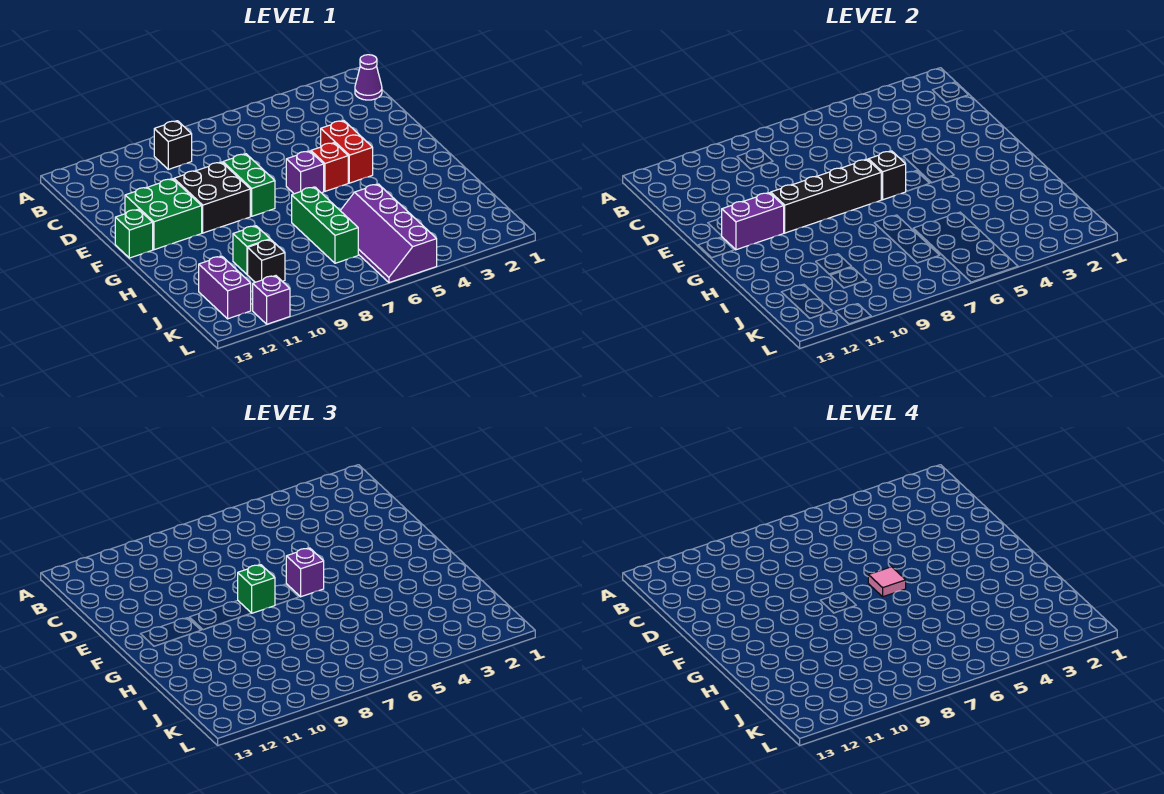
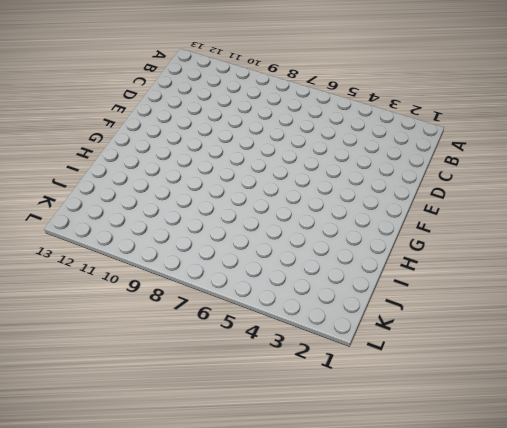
none -> purple cone B1 level 1
none -> black brick B9 level 1
none -> red brick E4:F4 level 1

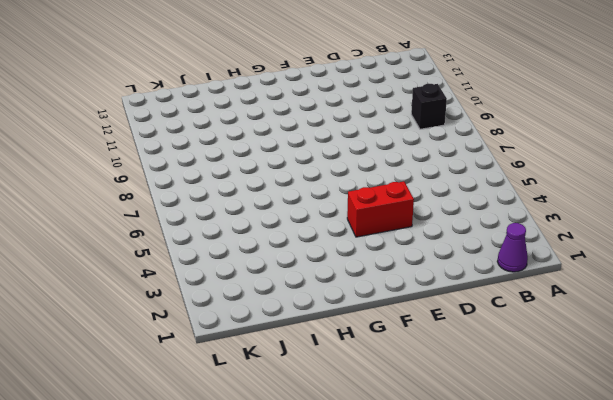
none -> green brick E8:F8 level 1
none -> black brick E9:F10 level 1
none -> green brick E11:F12 level 1

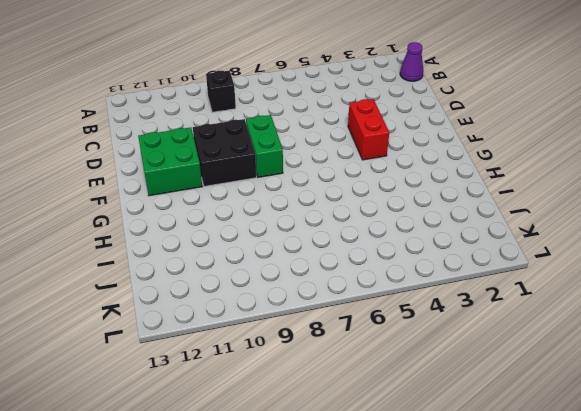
none -> red brick F5 level 1
none -> purple brick F6 level 1
none -> green brick F13 level 1

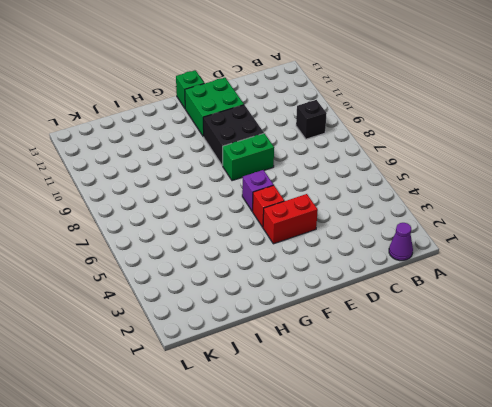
none -> green brick H7:J7 level 1
none -> purple slope I5:L6 level 1 top 5
none -> green brick I10 level 1

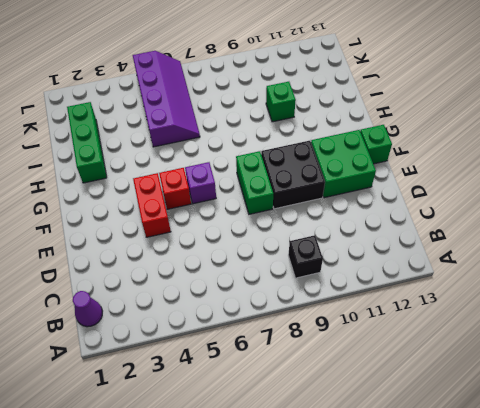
green brick H2:J2 level 1 -> green brick H7:J7 level 1
none -> black brick J10 level 1
none -> purple brick J12:K12 level 1
none -> purple brick L11 level 1

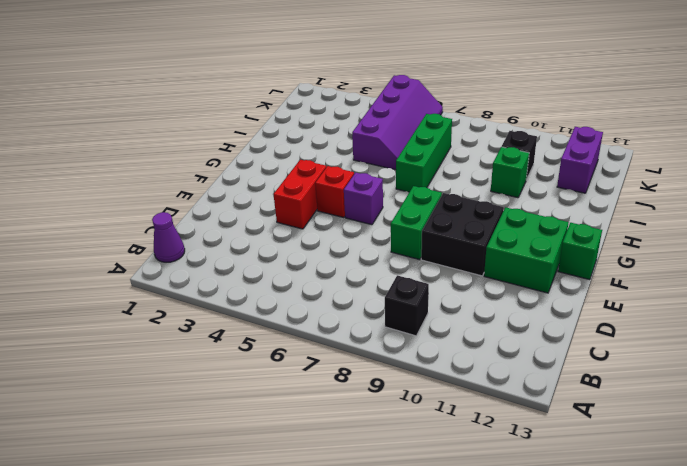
none -> purple brick L11 level 1
none -> black brick F6 level 2
none -> black brick F7:F10 level 2

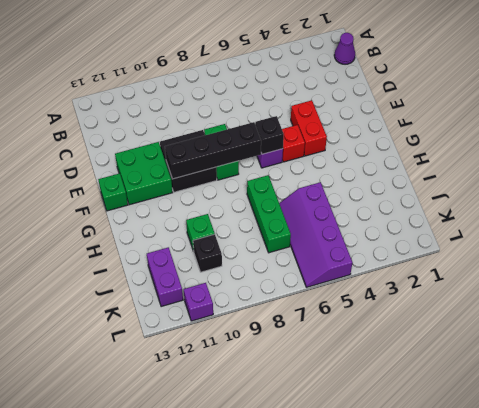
none -> black brick B9 level 1
none -> purple brick F11:F12 level 2
none -> purple brick F6 level 3

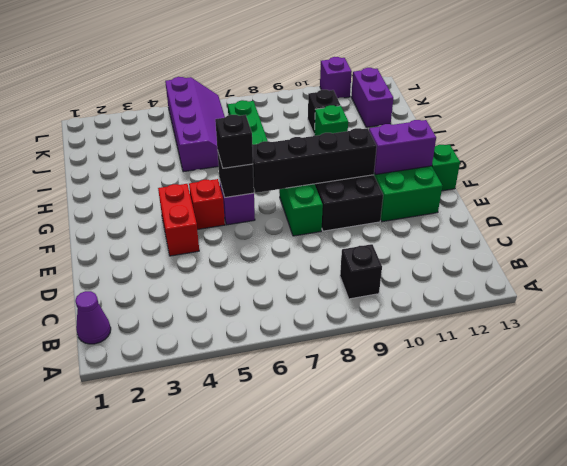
black brick F6 level 3 -> purple brick F6 level 3
none -> green brick F8 level 3
none -> pink tile F6 level 4

